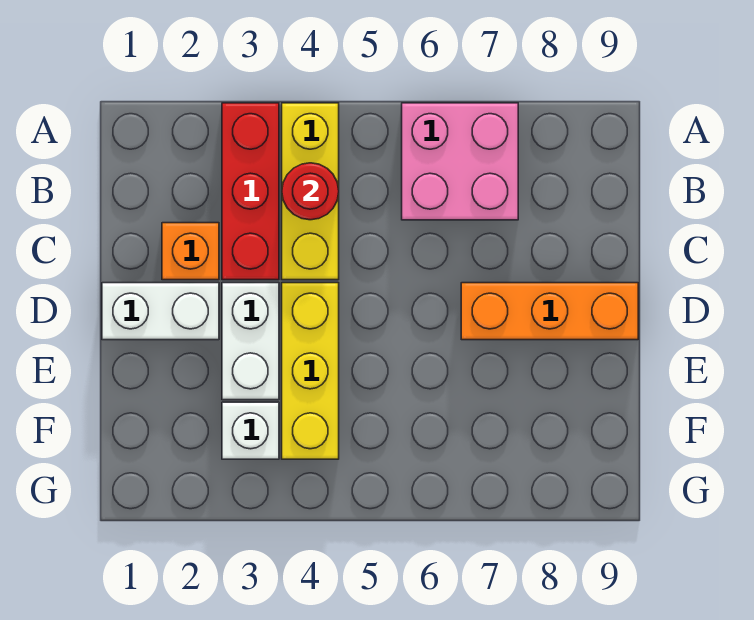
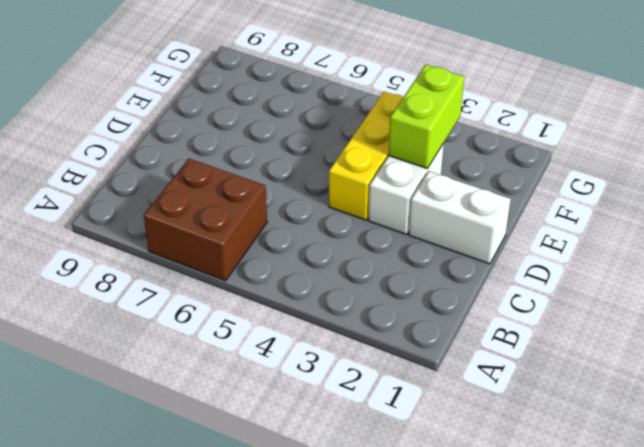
brown brick A6:B7 level 1 -> pink brick A6:B7 level 1
lime brick E3:F3 level 2 -> none
none -> red brick A3:C3 level 1
none -> yellow brick A4:C4 level 1

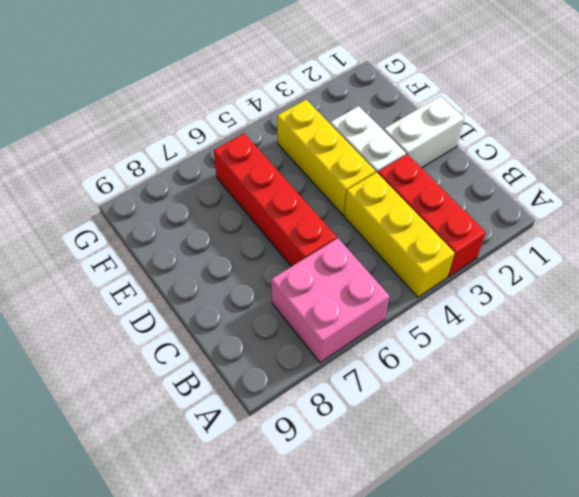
red brick C6:F6 level 1 -> none
none -> orange brick C2 level 1
none -> orange brick D7:D9 level 1

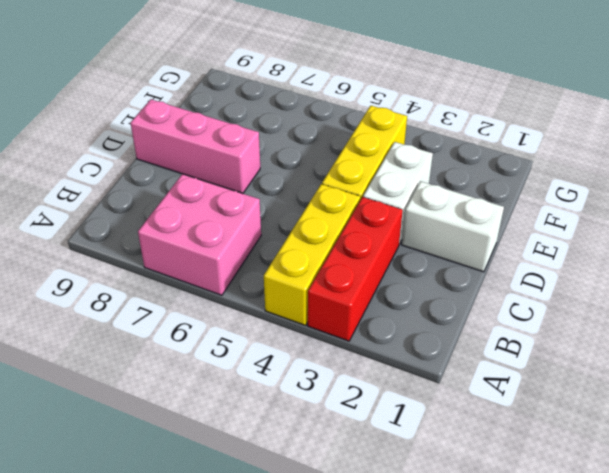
pink brick D7:D9 level 1 -> orange brick D7:D9 level 1
none -> orange brick C2 level 1
none -> white brick F3 level 1

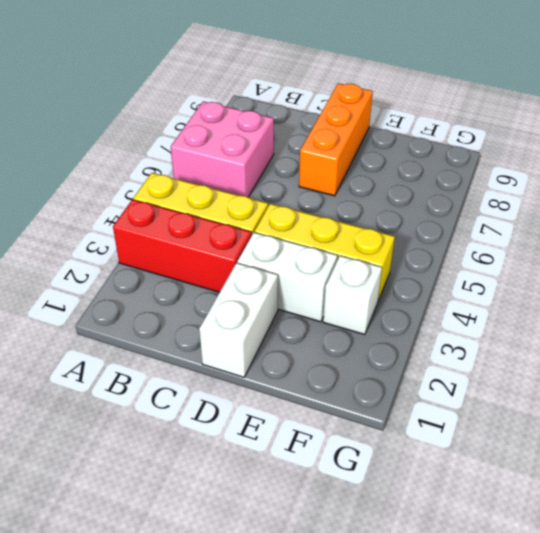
none -> orange brick C2 level 1
none -> red round brick B4 level 2

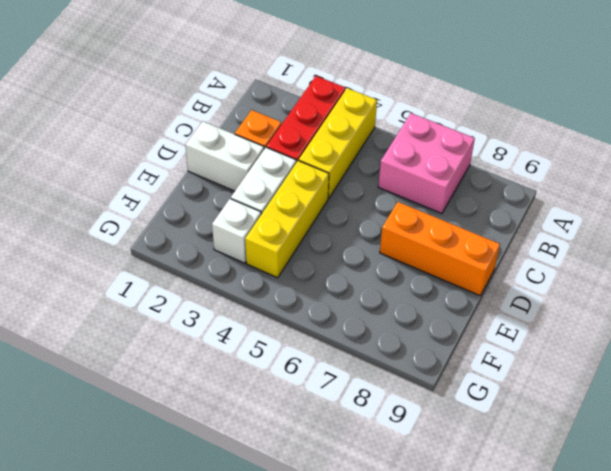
none -> red round brick B4 level 2

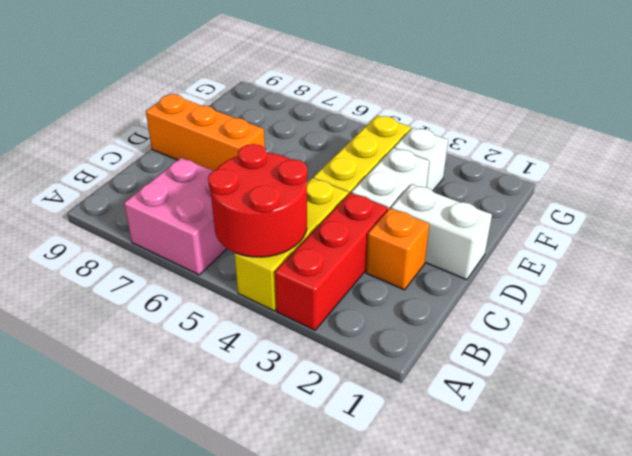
red round brick A4:B5 level 2 -> red round brick B4 level 2

